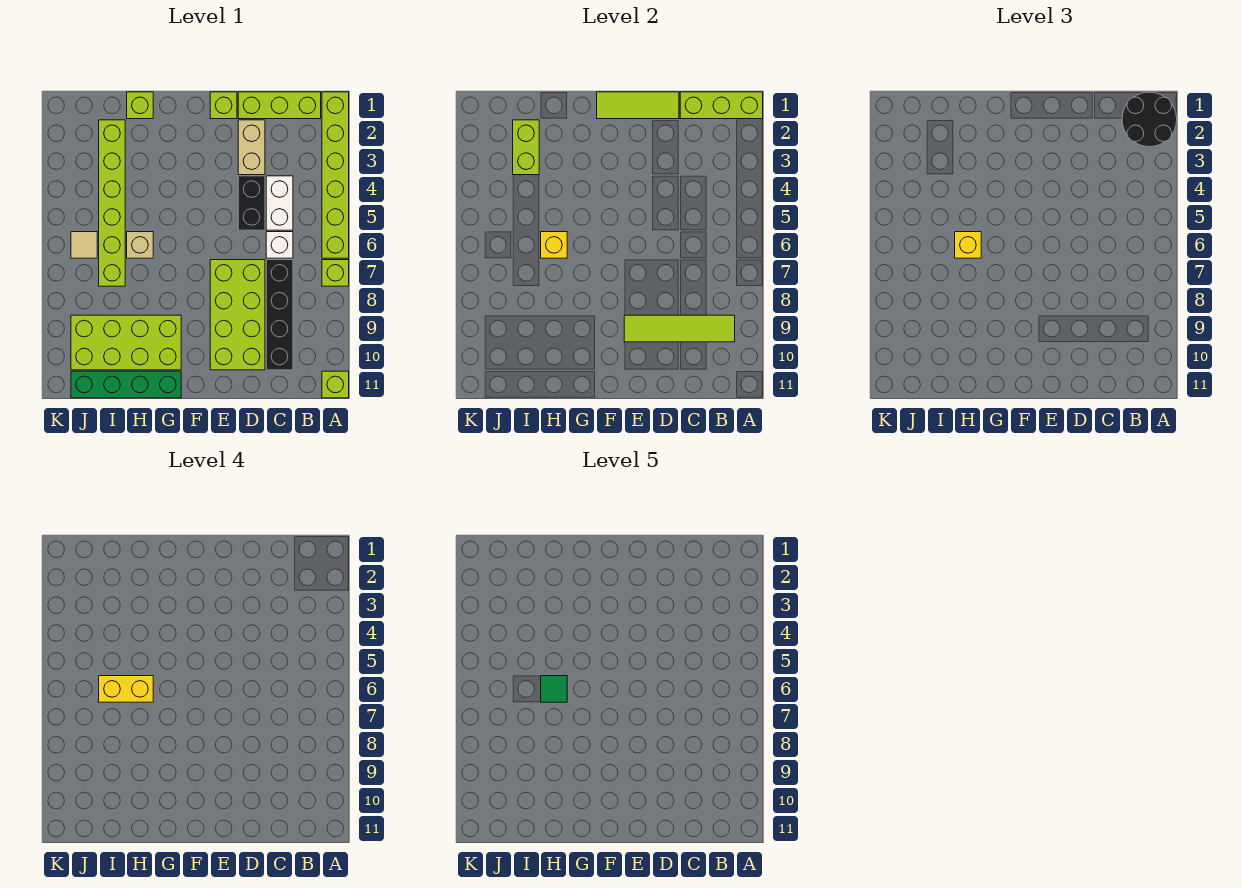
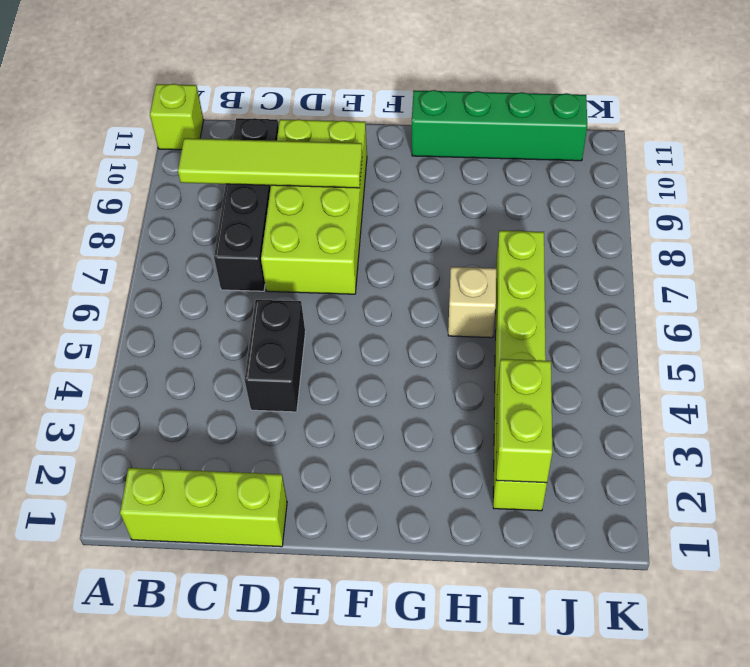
none -> lime brick A1:A6 level 1
none -> lime brick A7 level 1
none -> white brick C4:C5 level 1

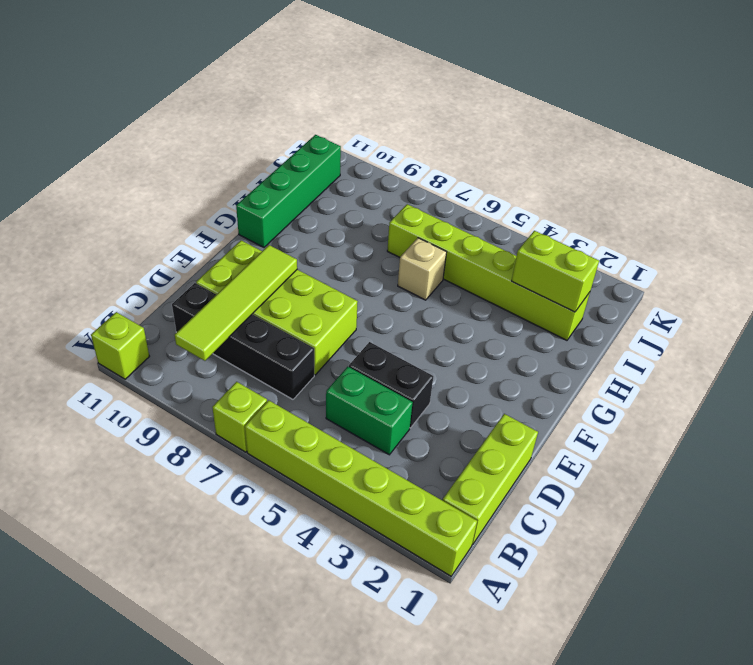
green brick C4:C5 level 1 -> white brick C4:C5 level 1
none -> white brick C6 level 1
none -> tan brick D2:D3 level 1
none -> lime brick E1 level 1

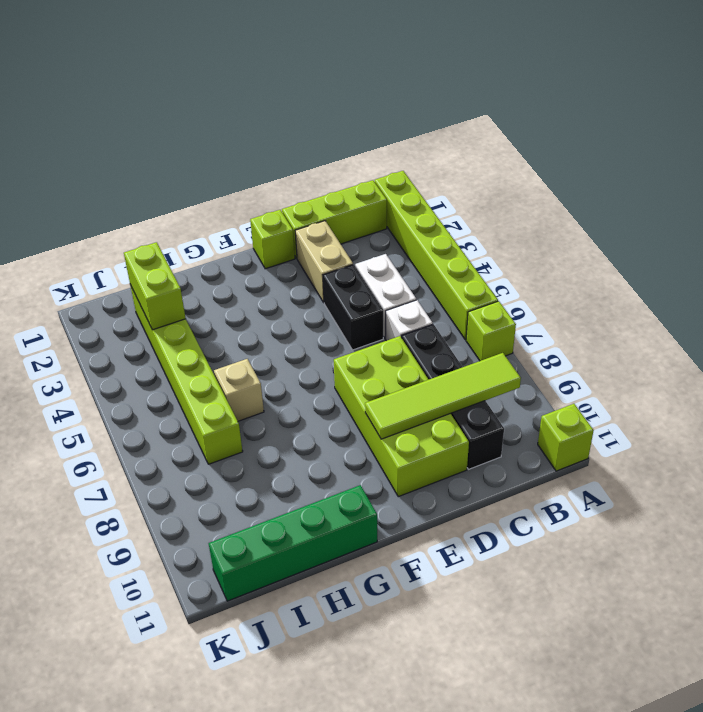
none -> lime brick G9:J10 level 1
none -> lime brick H1 level 1
none -> tan tile J6 level 1

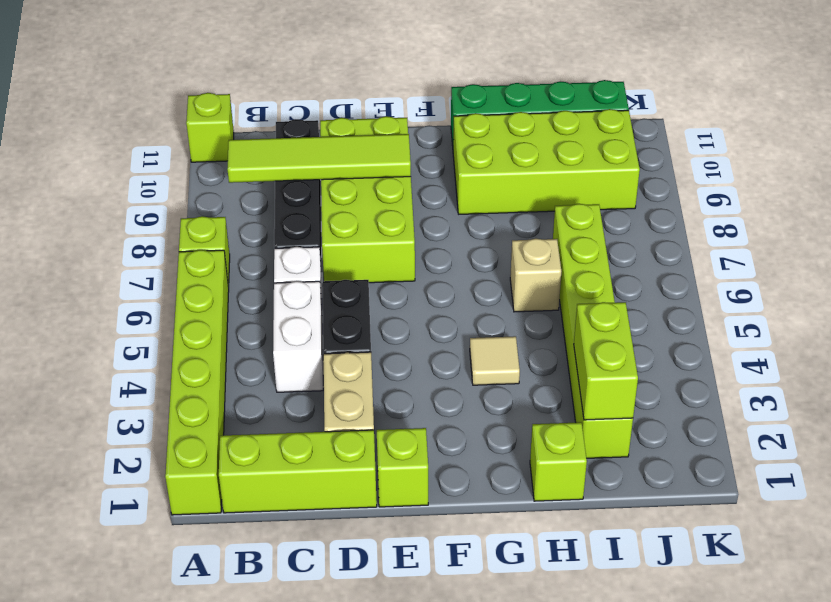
tan tile G4 level 1 -> tan tile J6 level 1
none -> lime brick A1:C1 level 2
none -> lime tile D1:F1 level 2
none -> yellow brick H6 level 2

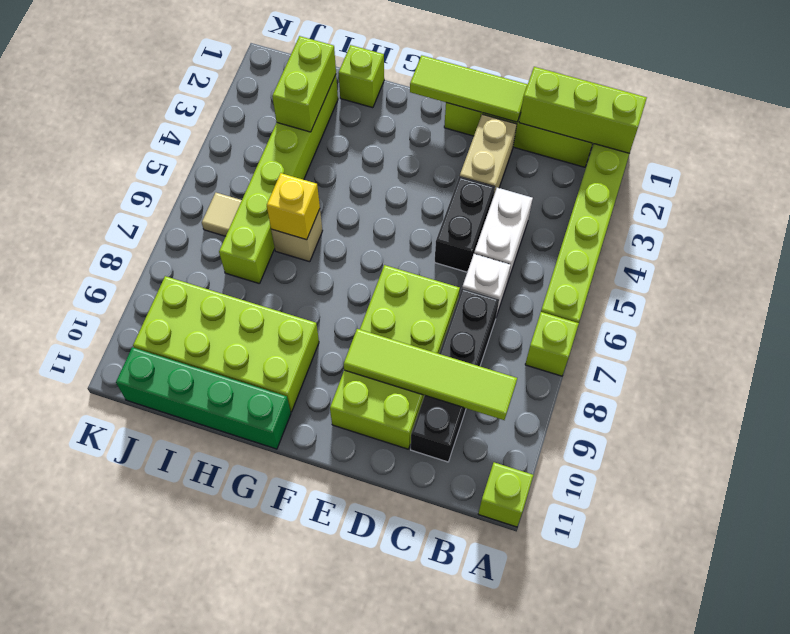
none -> black round brick A1:B2 level 3
none -> yellow brick H6 level 3
none -> yellow brick H6:I6 level 4

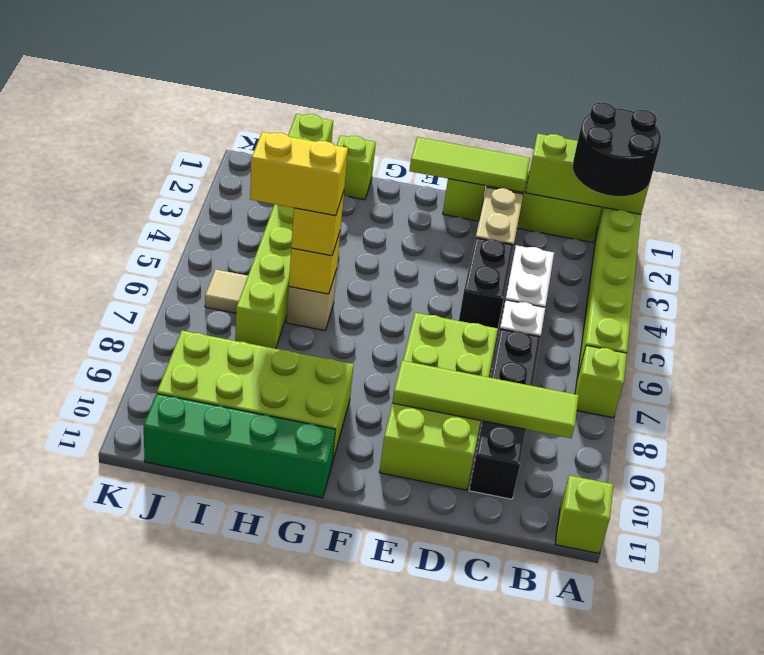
none -> green tile H6 level 5

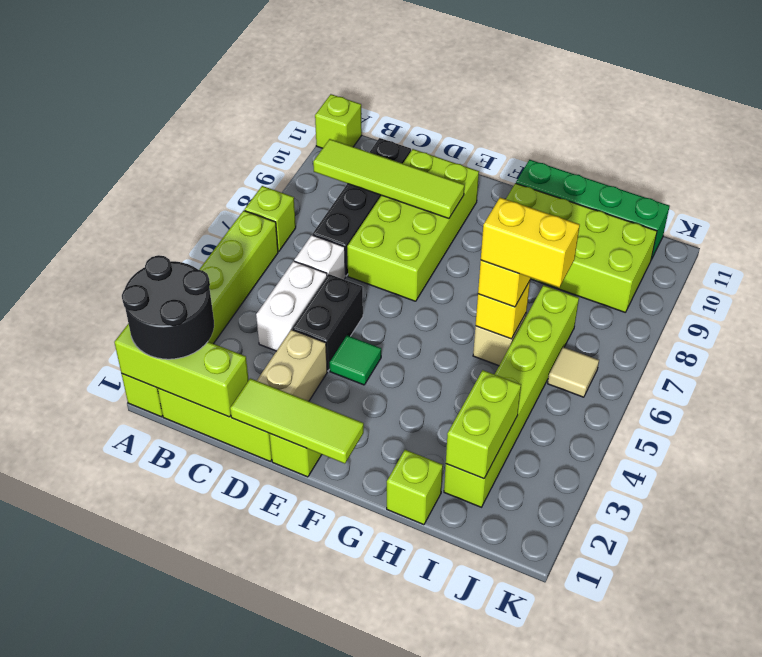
green tile E4 level 1 -> green tile H6 level 5

